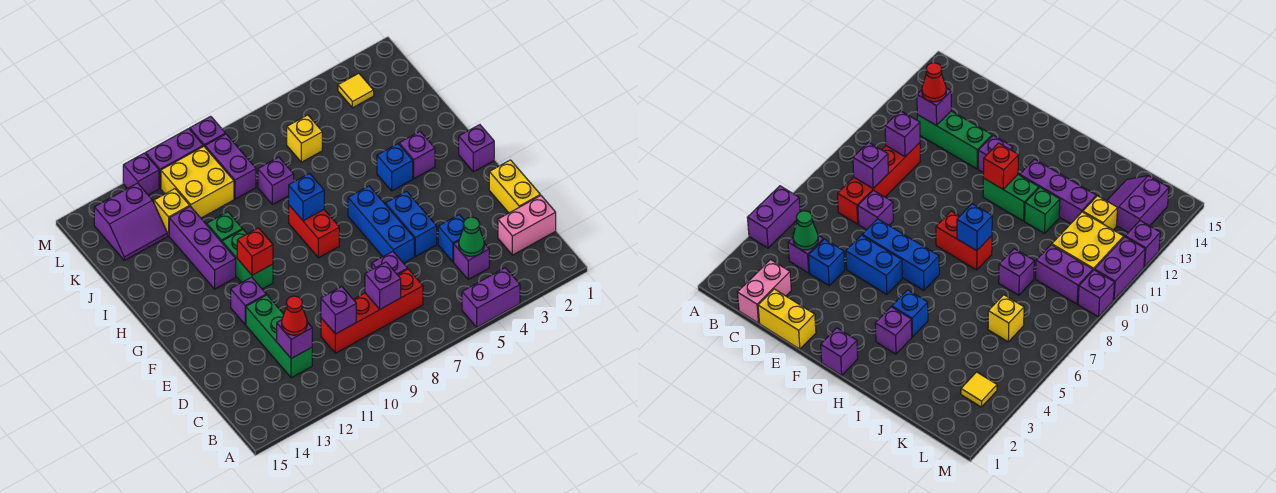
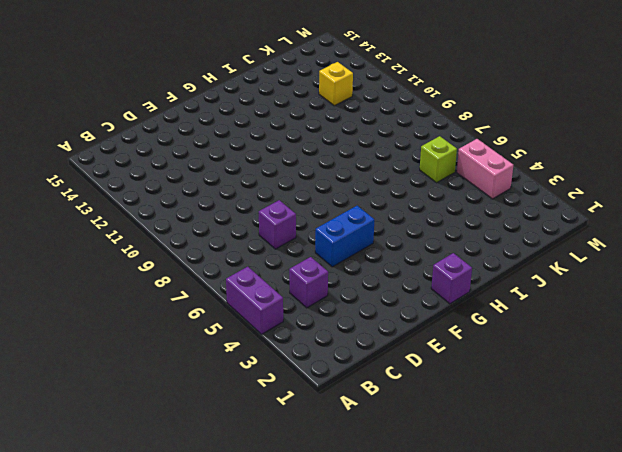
lime brick K6 level 1 -> yellow brick K6 level 1
pink brick L4:L5 level 1 -> pink brick C1:C2 level 1
none -> red brick C7:C10 level 1
none -> green brick C12:E12 level 1
none -> yellow brick D1:E1 level 1
none -> blue brick D4 level 1

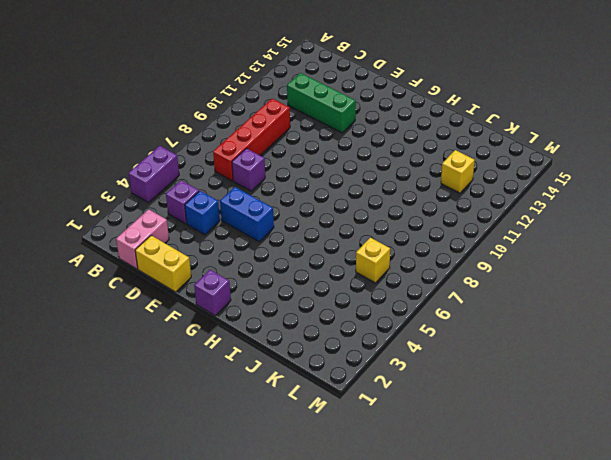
none -> blue brick E6:G6 level 1
none -> purple brick F12 level 1
none -> red brick G8:H8 level 1
none -> green brick G11:H11 level 1

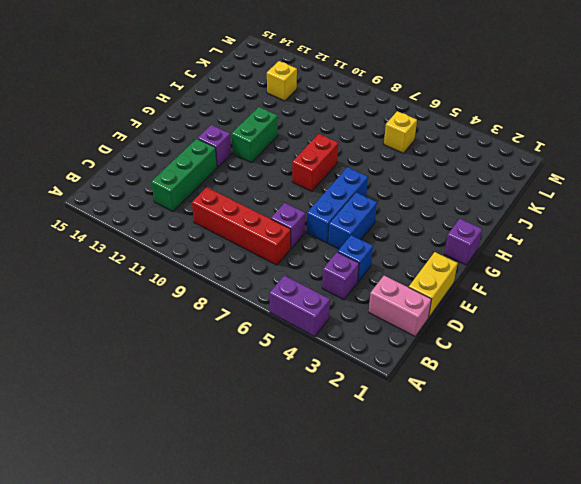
none -> purple brick H3 level 1
none -> blue brick H4 level 1
none -> purple brick H12:J12 level 1
none -> green brick I11 level 1

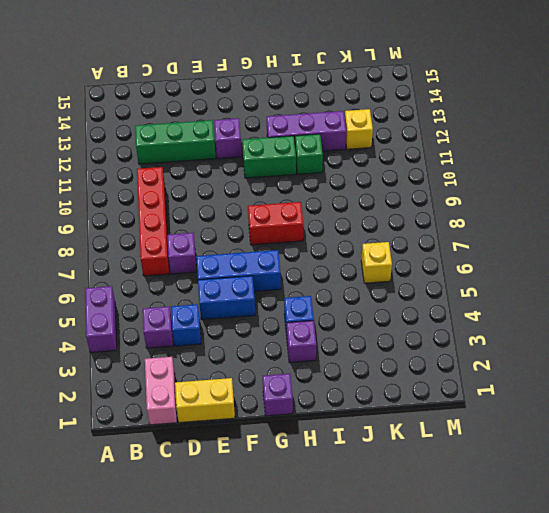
none -> purple brick J8 level 1
none -> purple brick K9:L9 level 1
none -> yellow brick K10:L11 level 1
none -> purple slope K13:L14 level 1 top L

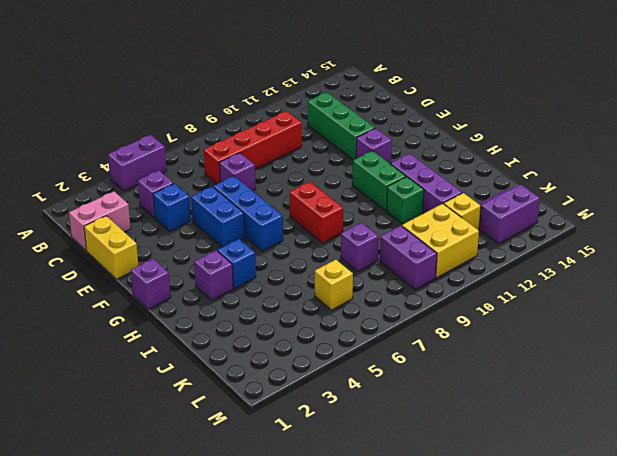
none -> yellow tile L3 level 1
none -> purple brick M9 level 1
none -> purple brick M10:M11 level 1
none -> purple brick M12 level 1

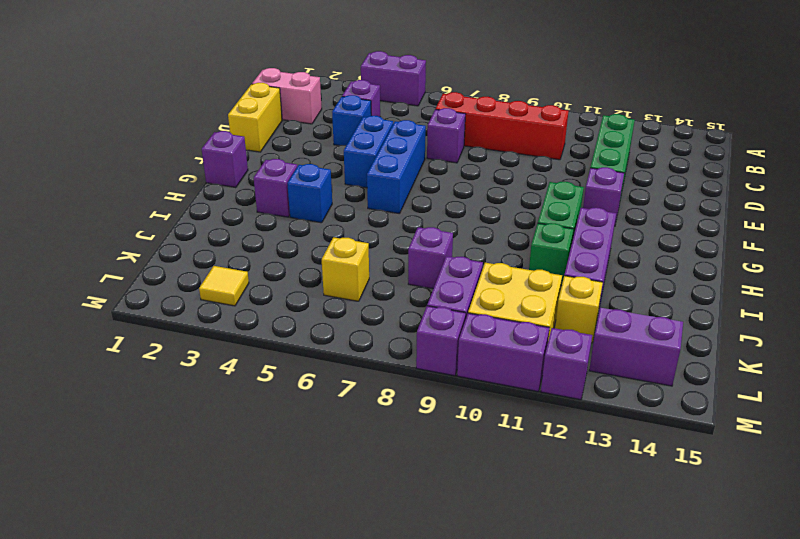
none -> red brick G8:H8 level 1
none -> green cone C4 level 2
none -> purple brick C8 level 2
none -> purple brick C10 level 2

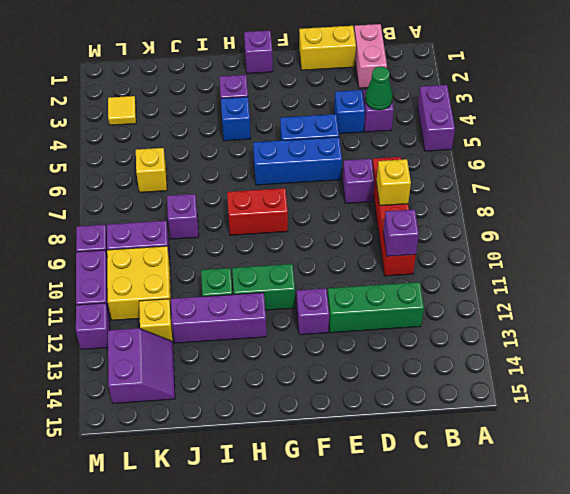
yellow brick C8 level 2 -> purple brick C8 level 2
none -> purple brick C12 level 2
none -> red brick G11 level 2
none -> blue brick H8 level 2
none -> red cone C12 level 3

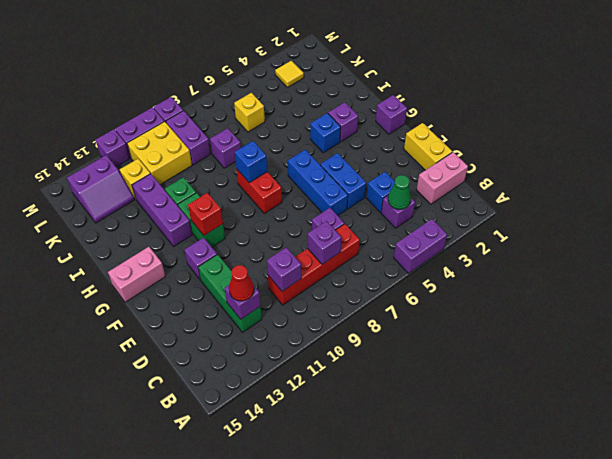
pink brick G14:G15 level 1 -> none

